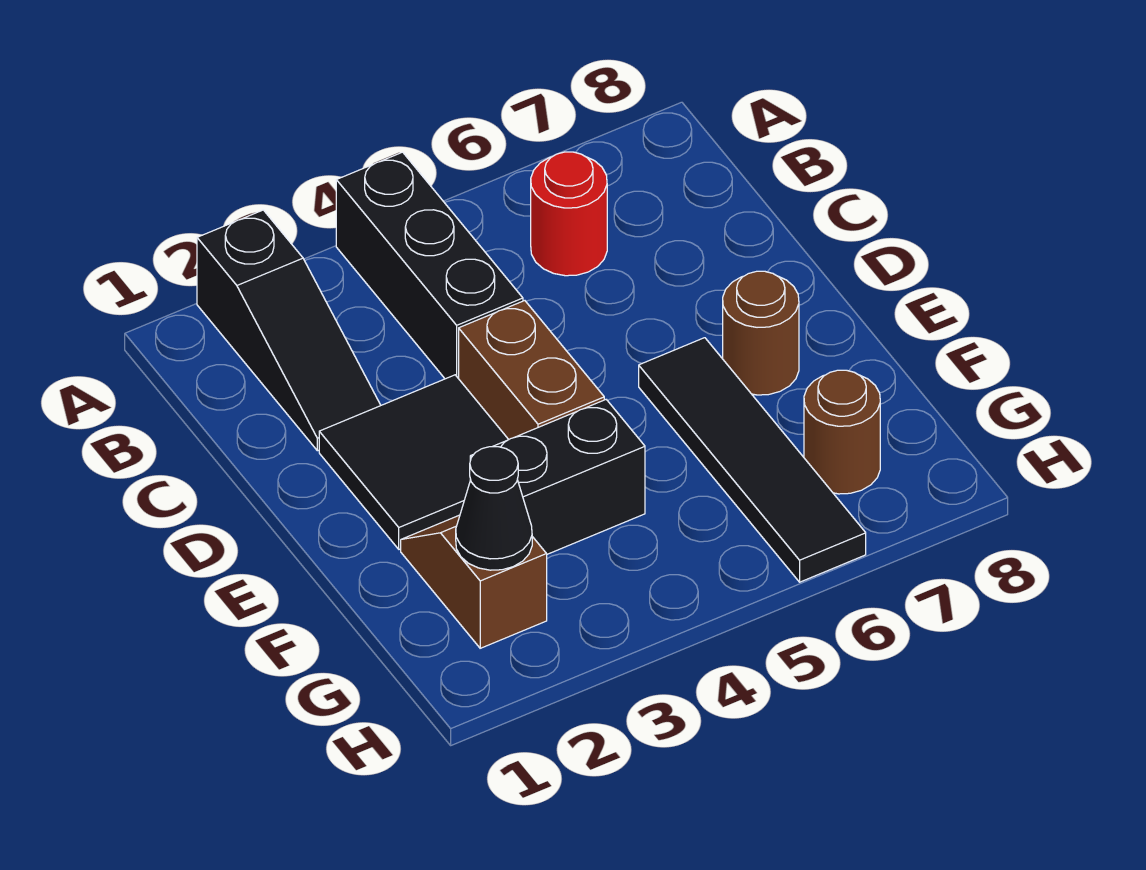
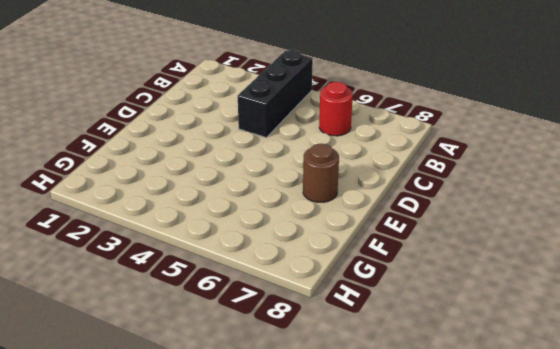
none -> black slope A2:C2 level 1 top A
none -> black tile D2:E3 level 1

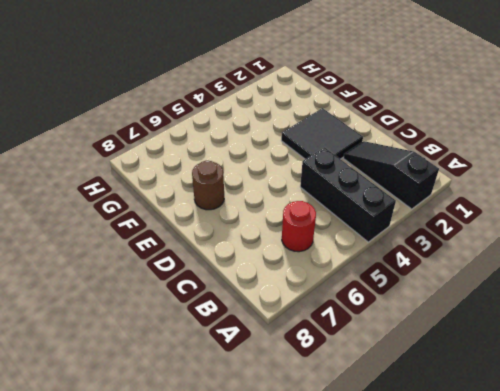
none -> brown brick D4:E4 level 1
none -> black tile E6:H6 level 1

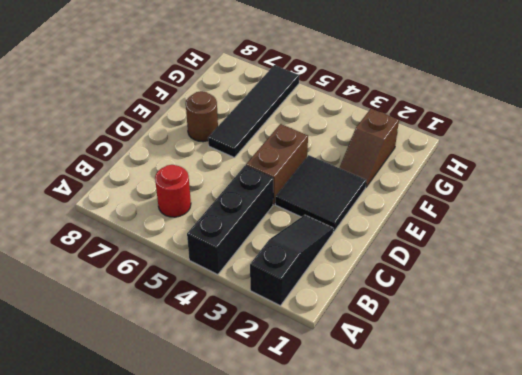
none -> black brick F3:F4 level 1
none -> brown round brick G7 level 1

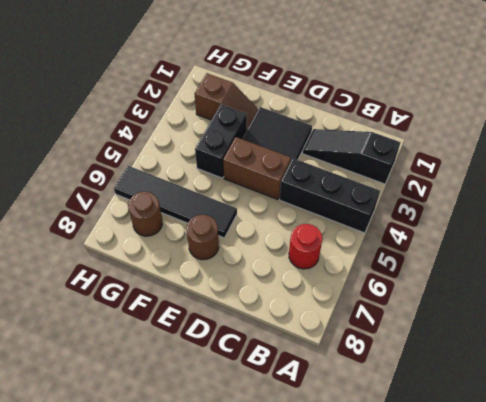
none -> black cone G2 level 2

